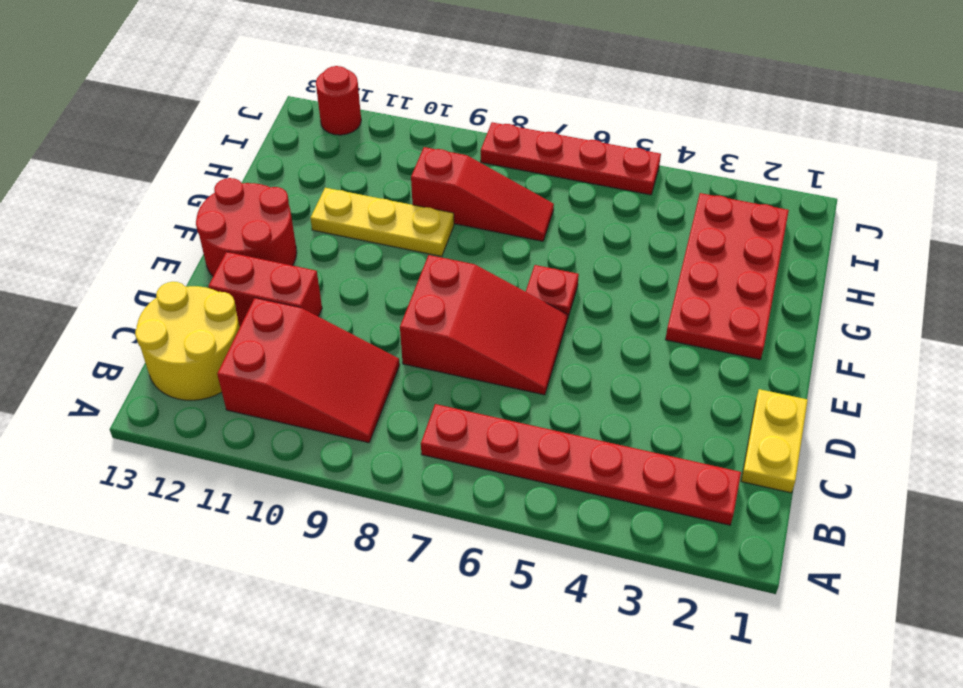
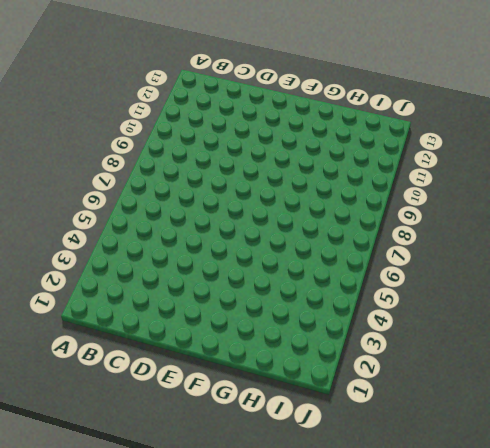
none -> red plate B2:B7 level 1
none -> red slope B9:C11 level 1 top 11
none -> yellow round brick B12:C13 level 1

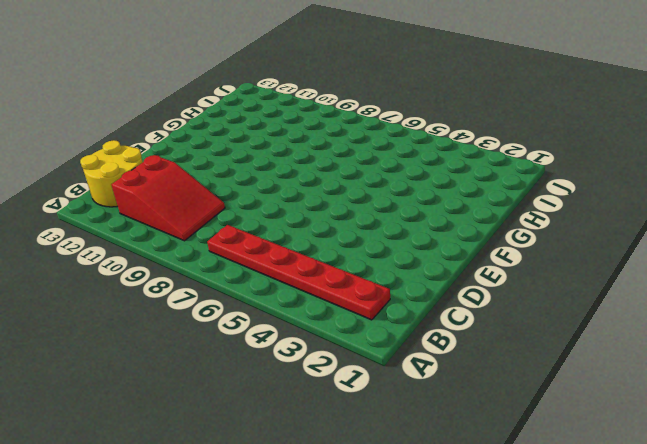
none -> yellow plate C1:D1 level 1
none -> red slope D6:E8 level 1 top 8
none -> red brick D11:D12 level 1

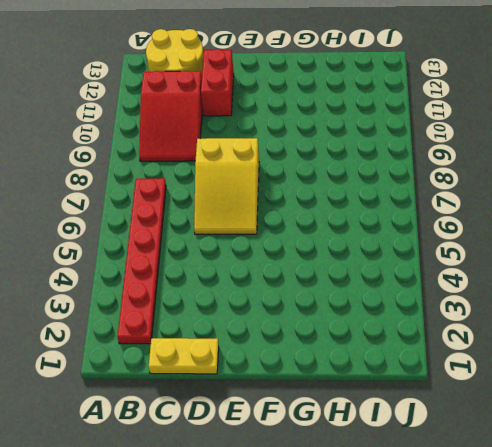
yellow slope D6:E8 level 1 top 8 -> red slope D6:E8 level 1 top 8
none -> red round brick E12:F13 level 1
none -> red plate F2:I3 level 1
none -> red plate F6 level 1

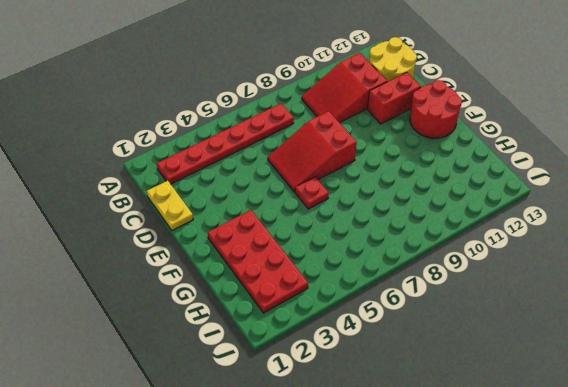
none -> yellow plate G9:G11 level 1
none -> red slope H7:H9 level 1 top 9
none -> red plate J5:J8 level 1

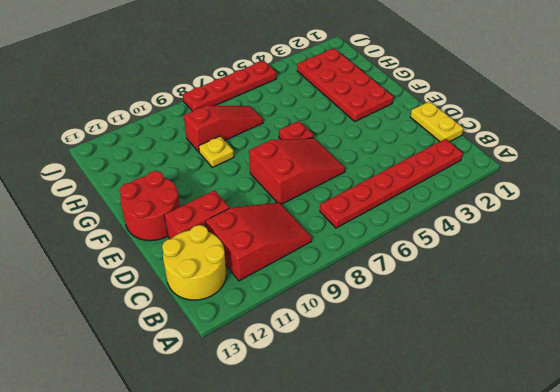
yellow plate G9 level 1 -> yellow plate G9:G11 level 1
none -> red round brick J12 level 1

